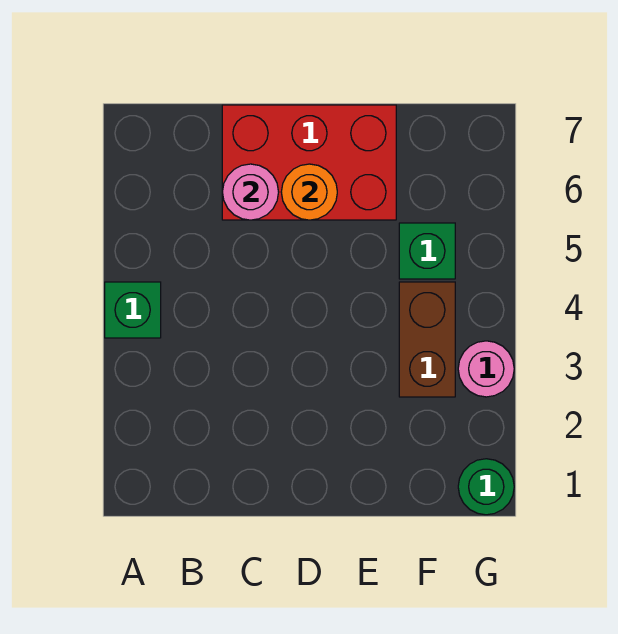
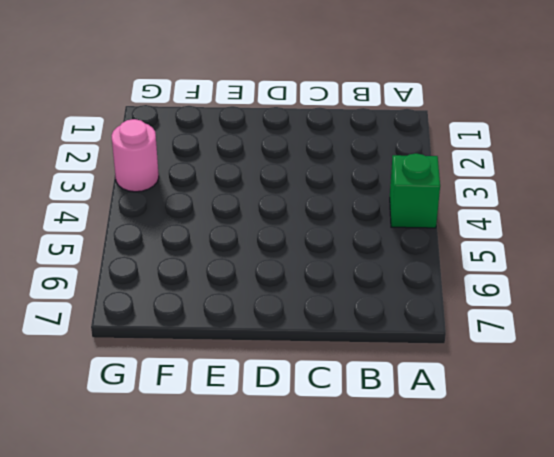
none -> red brick C6:E7 level 1
none -> brown brick F3:F4 level 1

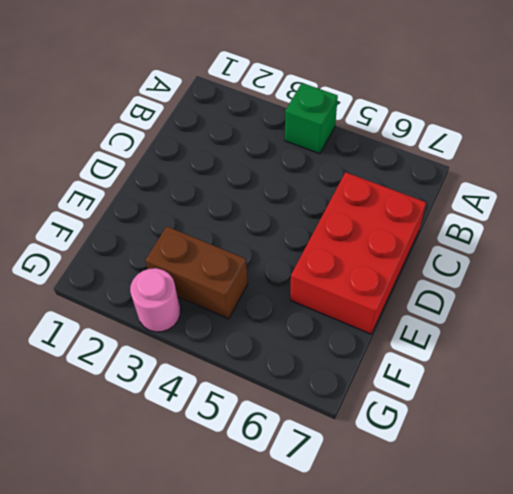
none -> green brick F5 level 1
none -> green round brick G1 level 1

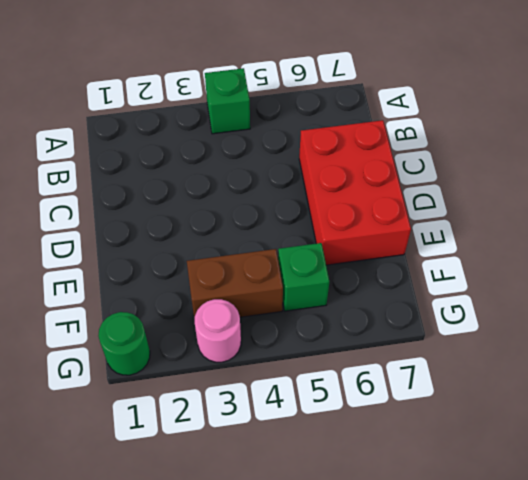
none -> pink round brick C6 level 2
none -> orange round brick D6 level 2

